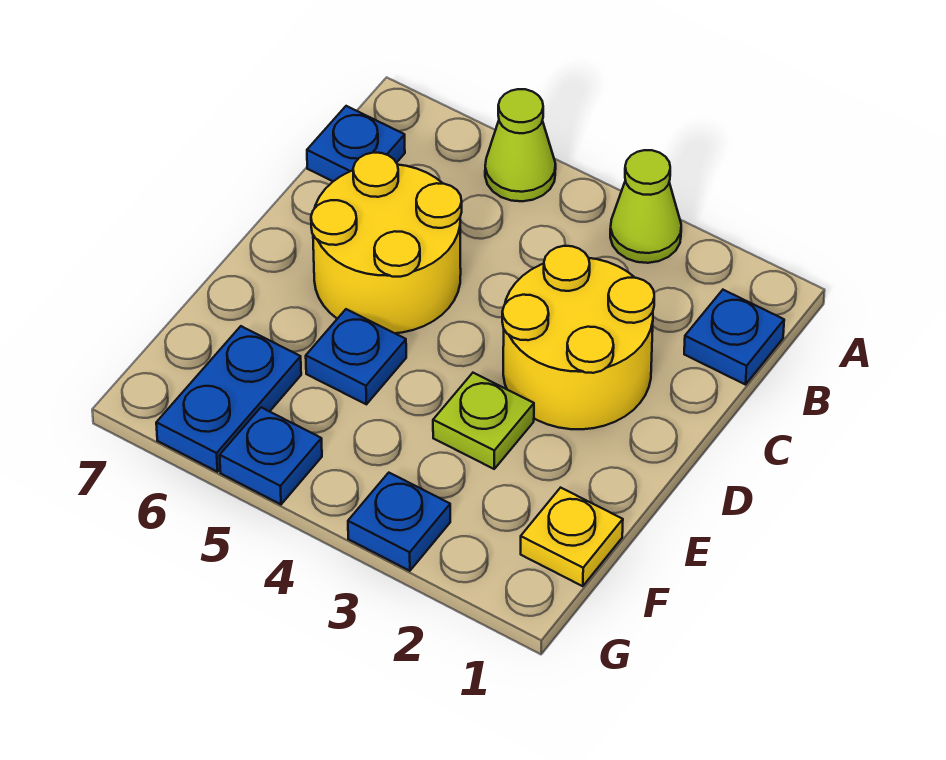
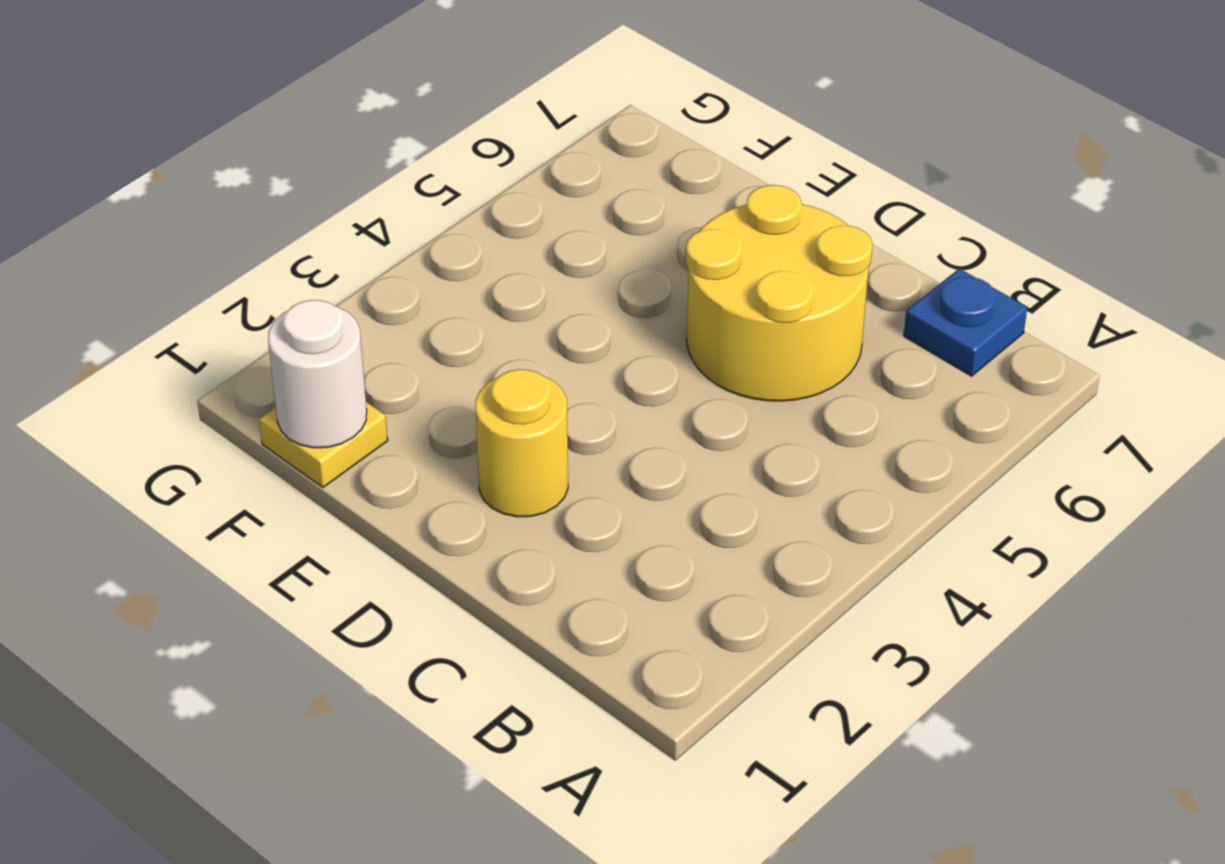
yellow round brick D2 level 1 -> yellow round brick C2:D3 level 1
white round brick F1 level 2 -> none
none -> lime cone A3 level 1
none -> lime cone A5 level 1
none -> blue plate B1 level 1

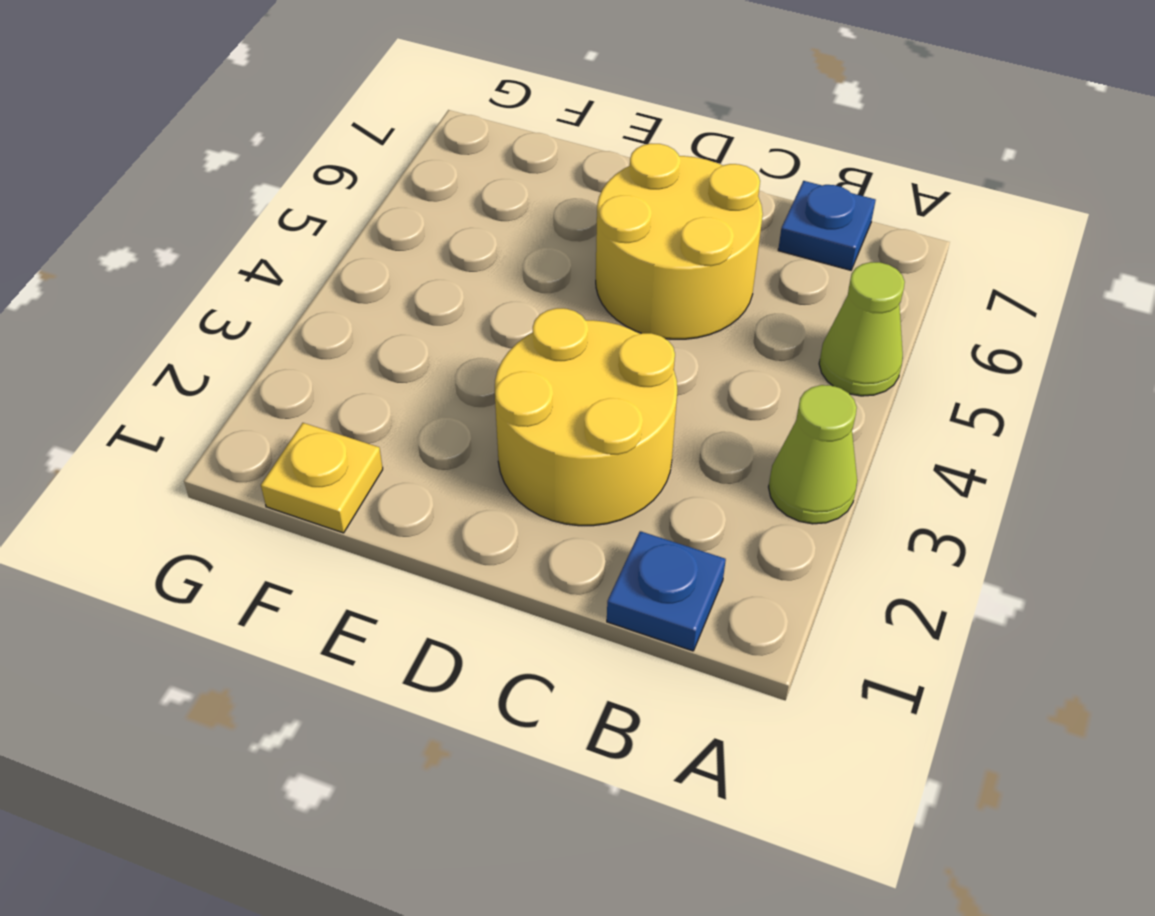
none -> lime plate E3 level 1
none -> blue plate E5 level 1
none -> blue plate F6:G6 level 1

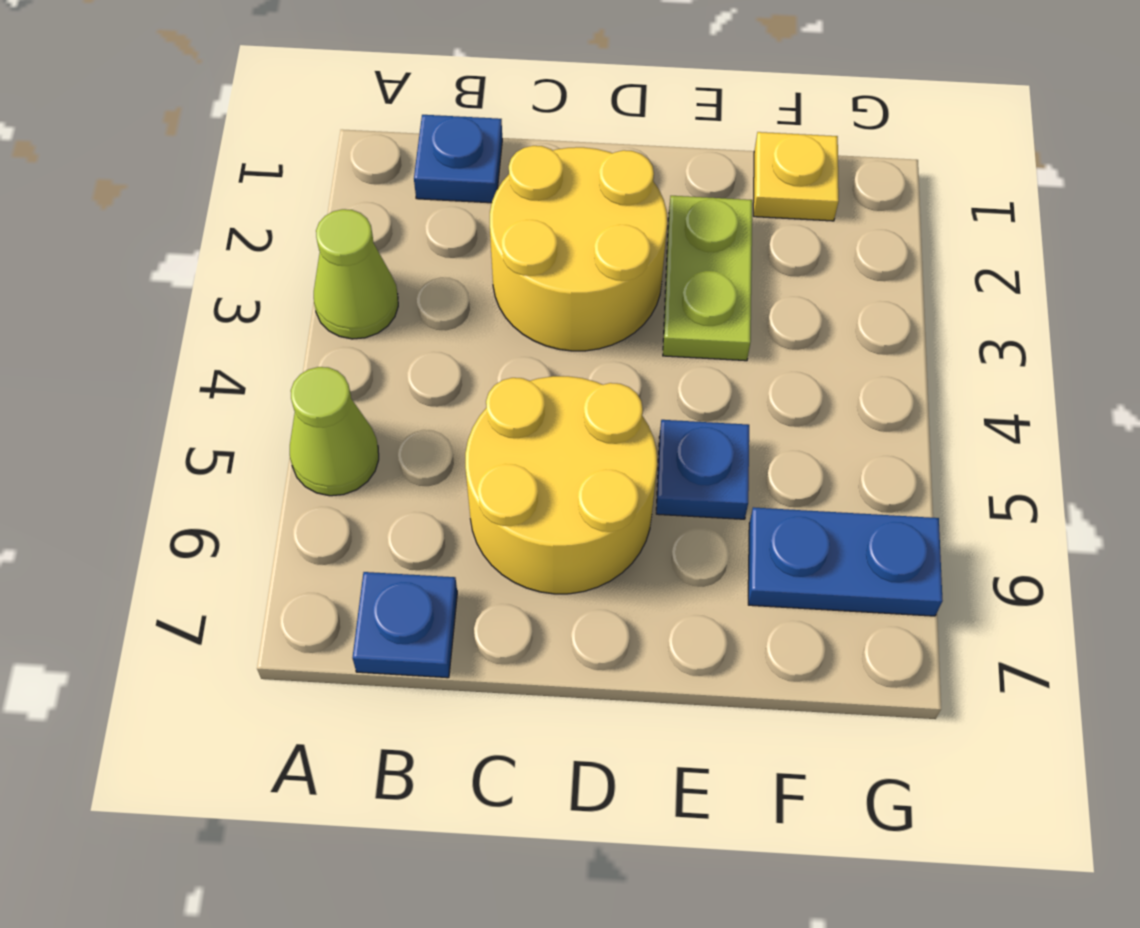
lime plate E2:E3 level 1 -> lime plate E3 level 1
none -> blue plate G3 level 1
none -> blue plate G5 level 1

